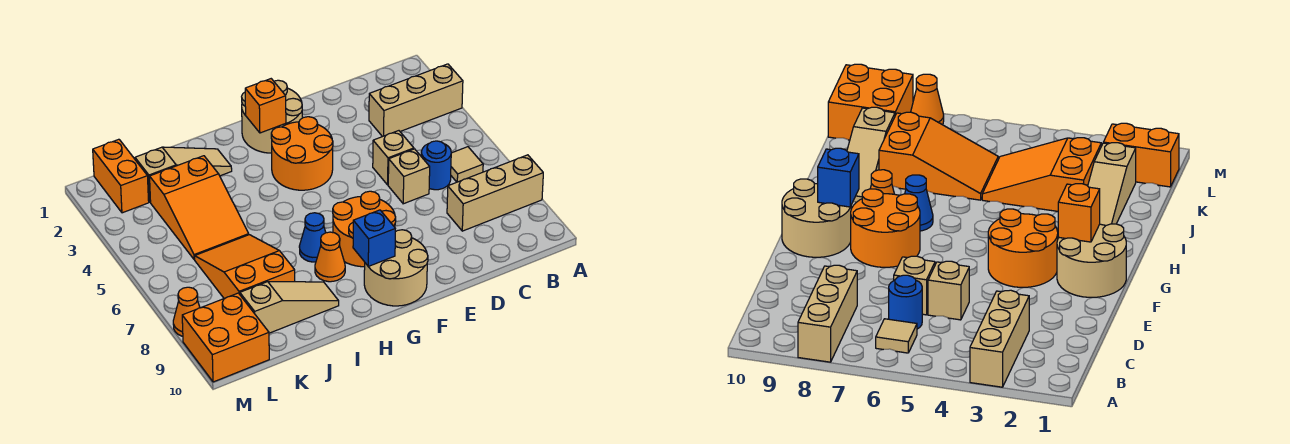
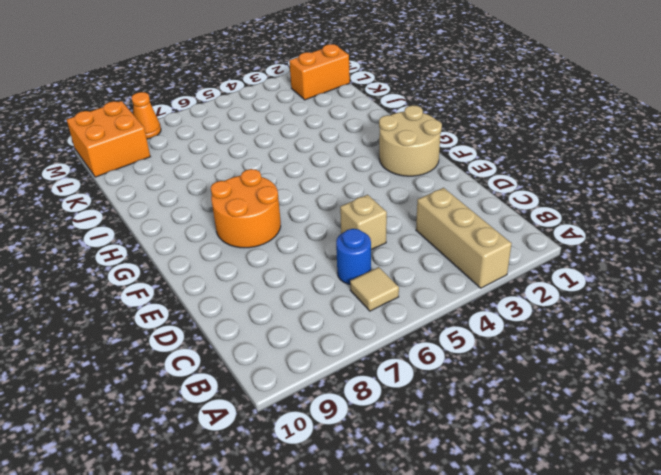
none -> tan brick A8:C8 level 1
none -> tan brick D6 level 1
none -> orange round brick F3:G4 level 1

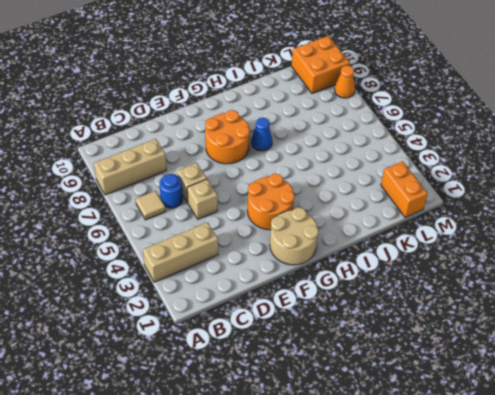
none -> tan round brick F9:G10 level 1
none -> orange cone H8 level 1
none -> tan slope I2:K2 level 1 top K

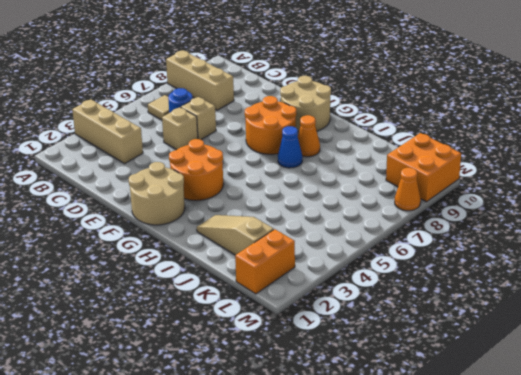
none -> tan slope I9:K9 level 1 top K
none -> orange slope J3:K5 level 1 top 3
none -> orange slope J6:K8 level 1 top 8

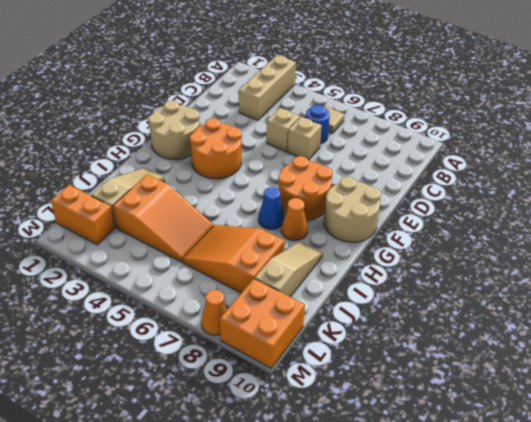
none -> tan brick A8:C8 level 1
none -> orange brick G2 level 2
none -> blue brick G9 level 2

